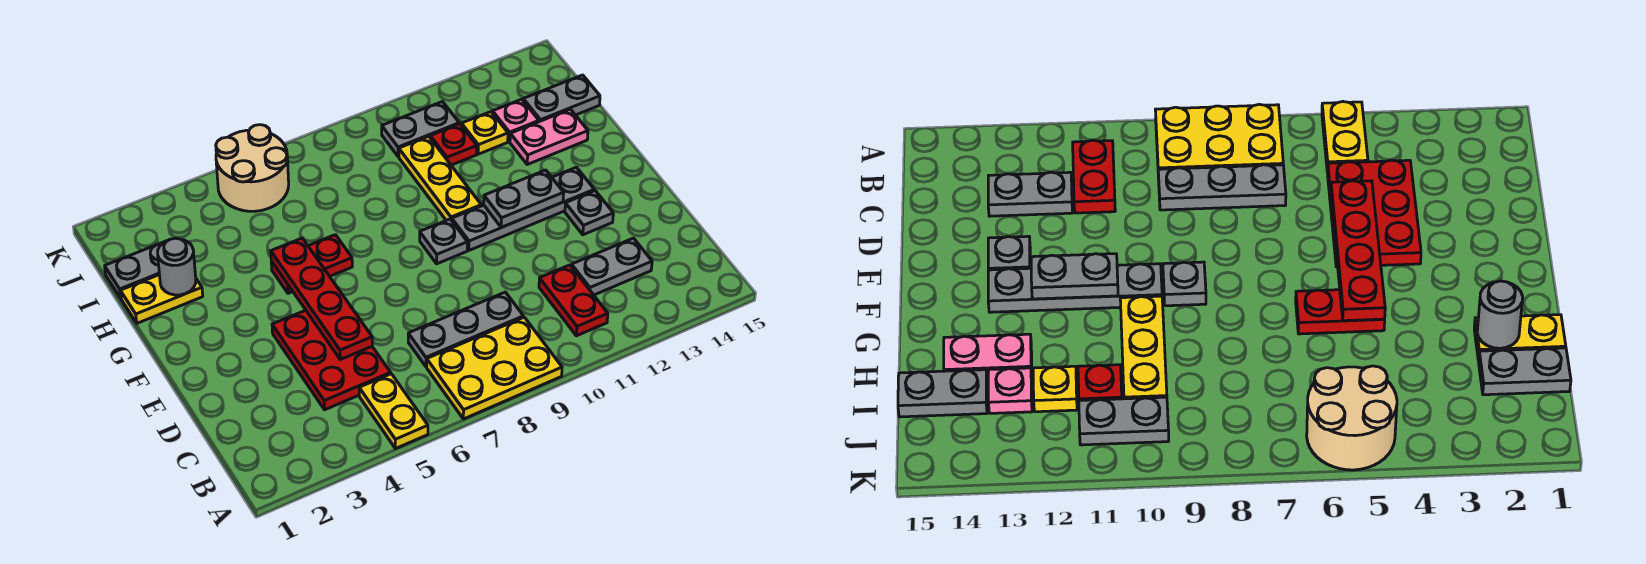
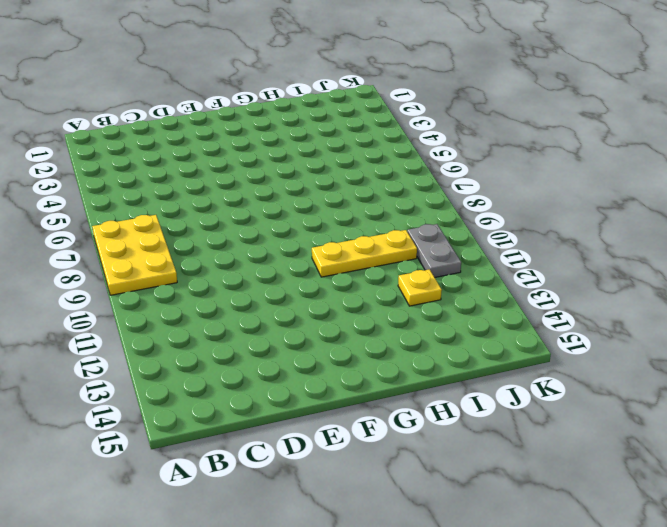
none -> yellow plate A5:B5 level 1
none -> red plate B11:C11 level 1
none -> red plate C4:E5 level 1

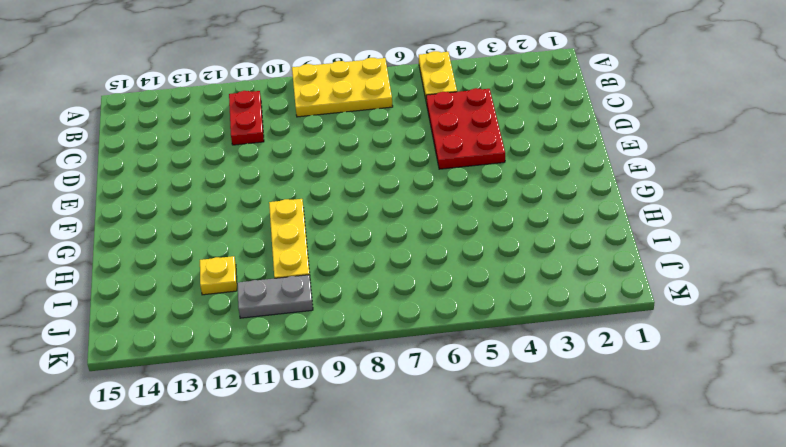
none -> grey plate C7:C9 level 1
none -> grey plate C12:C13 level 1
none -> grey plate E13 level 1

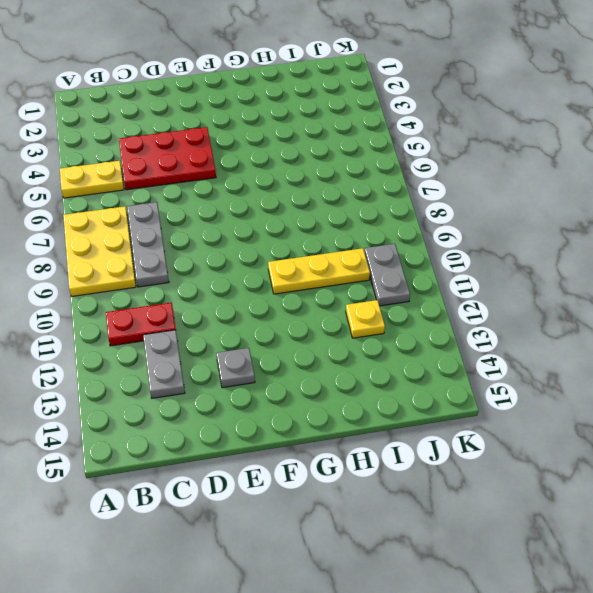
none -> grey plate F9 level 1
none -> grey plate F10:F13 level 1
none -> red plate G5:G6 level 1

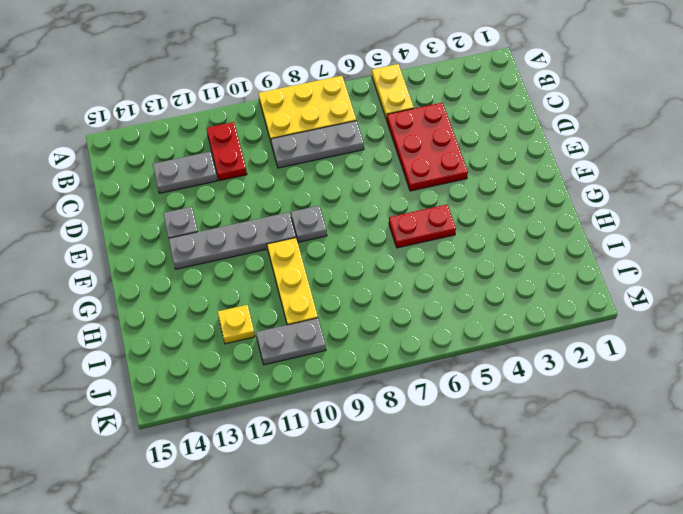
none -> yellow plate H1:H2 level 1
none -> pink plate H13:H14 level 1
none -> grey plate I1:I2 level 1

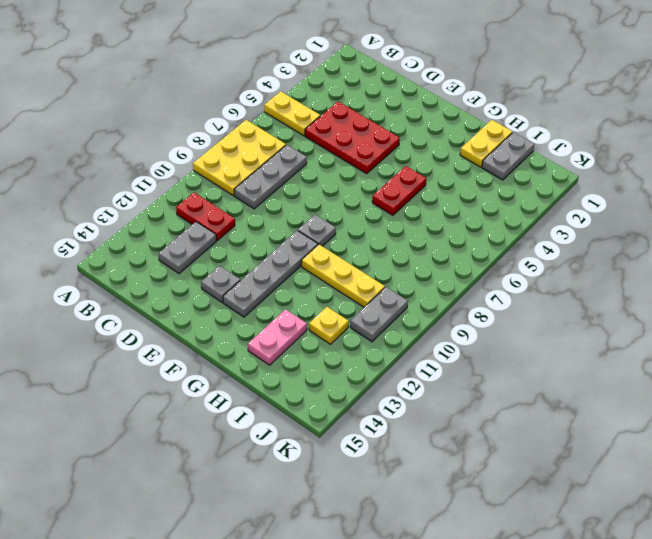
none -> red plate I11 level 1
none -> pink plate I13 level 1
none -> grey plate I14:I15 level 1

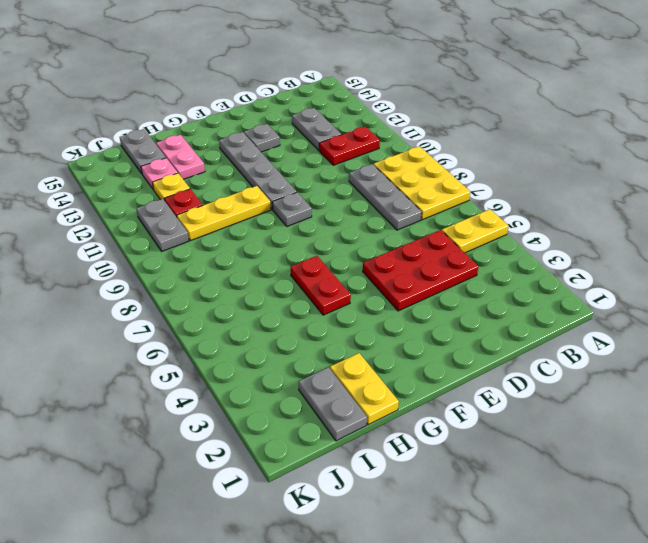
none -> tan round brick J5:K6 level 1
none -> red plate D5:G5 level 2
none -> grey plate F11:F12 level 2

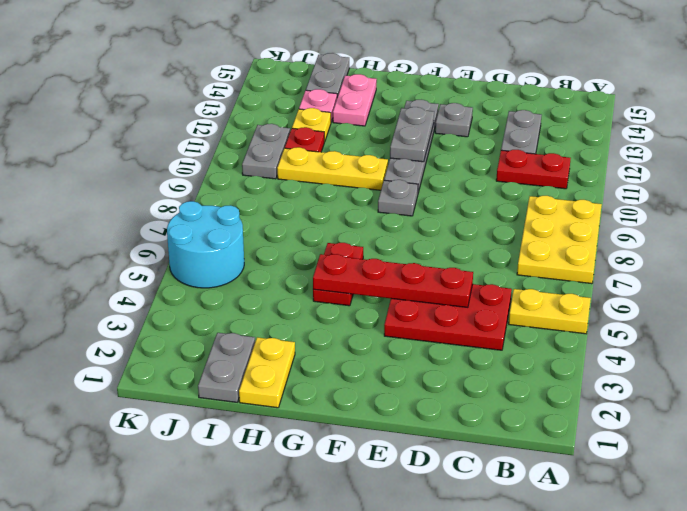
cyan round brick J5:K6 level 1 -> tan round brick J5:K6 level 1
none -> grey plate C7:C9 level 1
none -> grey round brick H2 level 2

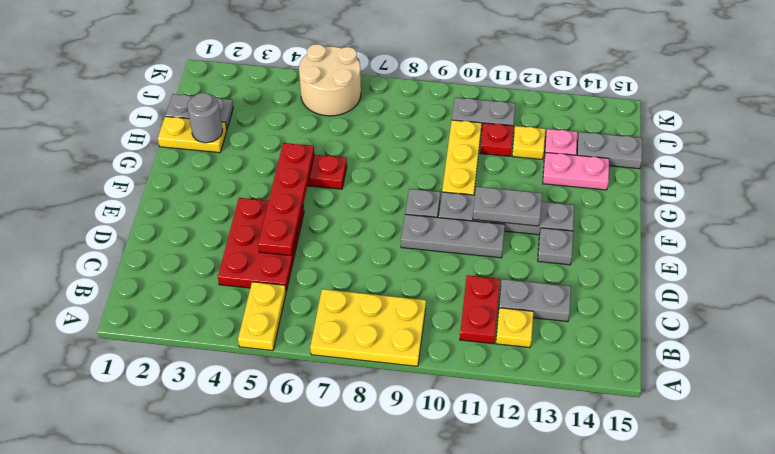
yellow plate B12 level 1 -> none
grey plate E9:E11 level 1 -> grey plate C7:C9 level 1

